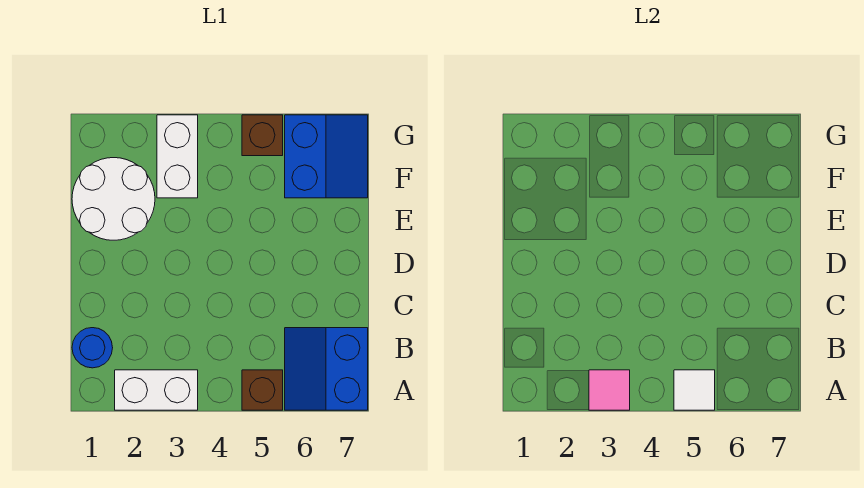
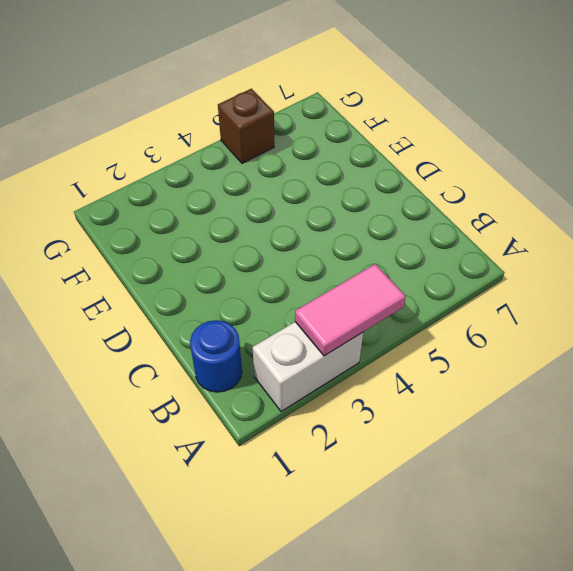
pink tile A3:A4 level 2 -> pink tile A3 level 2
none -> brown brick A5 level 1
none -> blue slope A6:B7 level 1 top 7

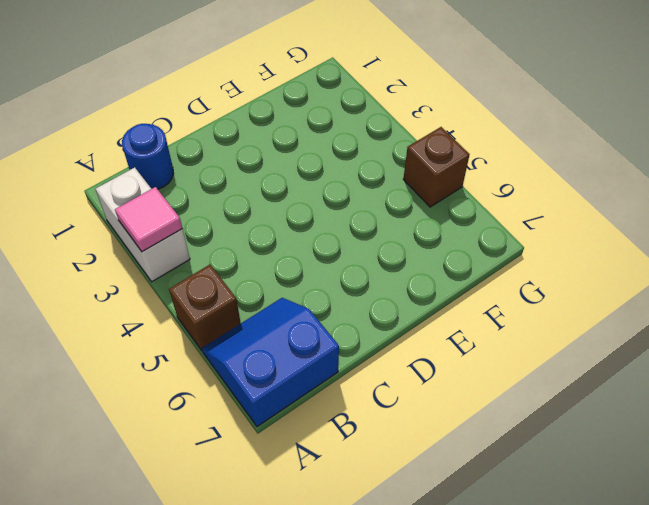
none -> white round brick E1:F2 level 1
none -> white brick F3:G3 level 1

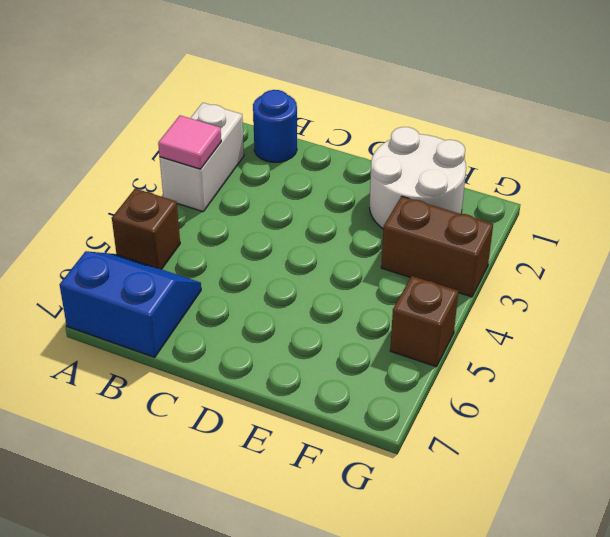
brown brick F3:G3 level 1 -> white brick F3:G3 level 1
none -> blue slope F6:G7 level 1 top 6
none -> white tile A5 level 2

